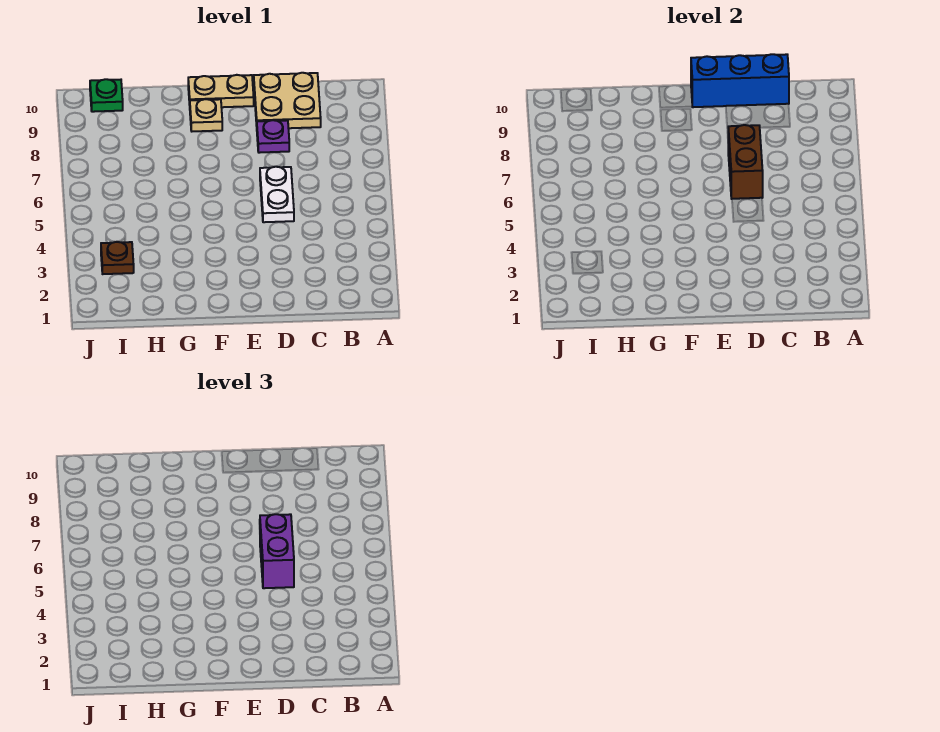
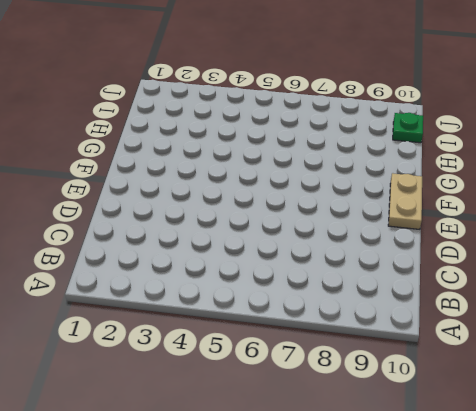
none -> tan plate C9:D10 level 1
none -> white plate D5:D6 level 1

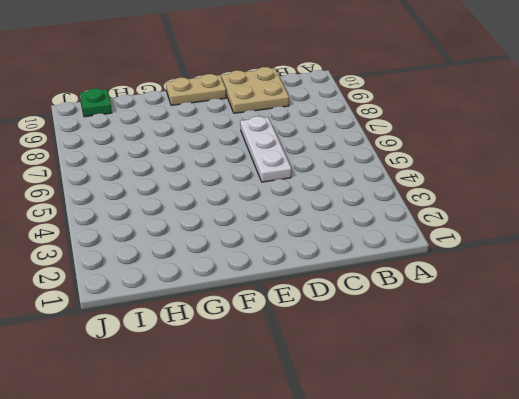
white plate D5:D7 level 1 -> white plate D5:D6 level 1
none -> purple plate D8 level 1
none -> tan plate F9 level 1

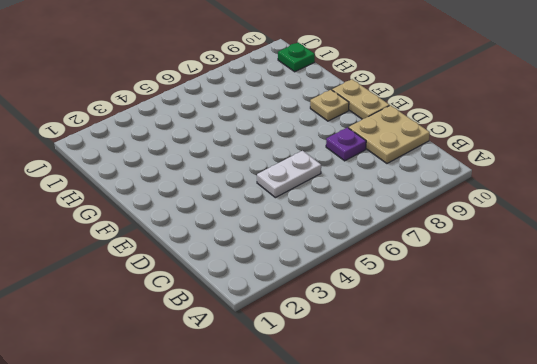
none -> brown plate I3 level 1
none -> blue brick C10:E10 level 2

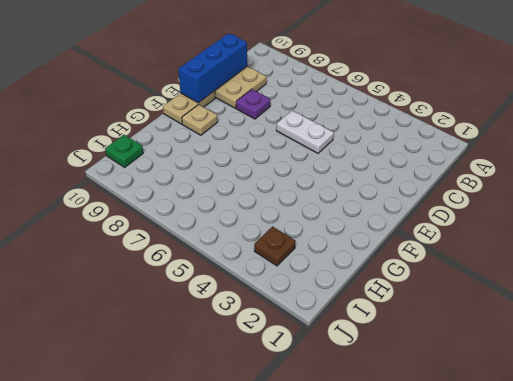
none -> brown brick D6:D7 level 2
none -> purple brick D5:D6 level 3

